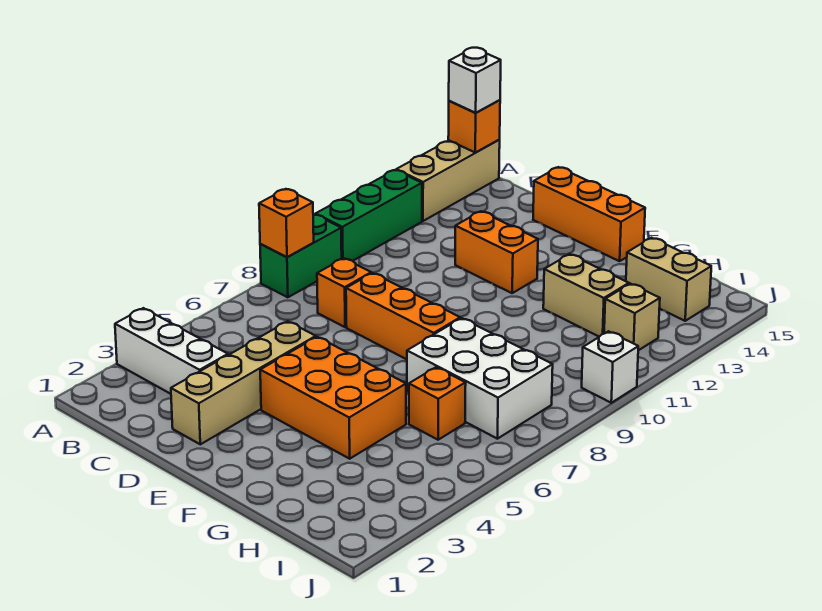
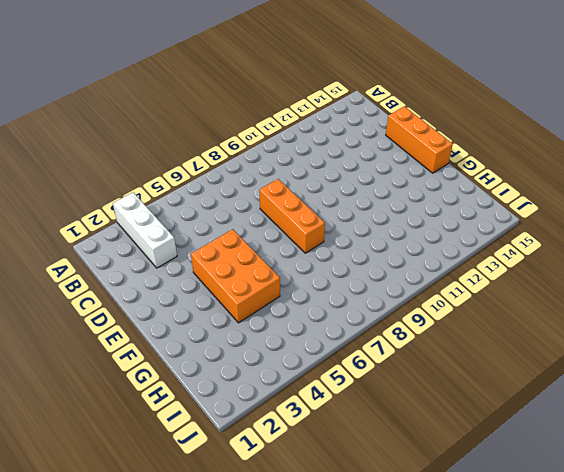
none -> green brick A8:A9 level 1
none -> green brick A10:A12 level 1
none -> tan brick A13:A15 level 1

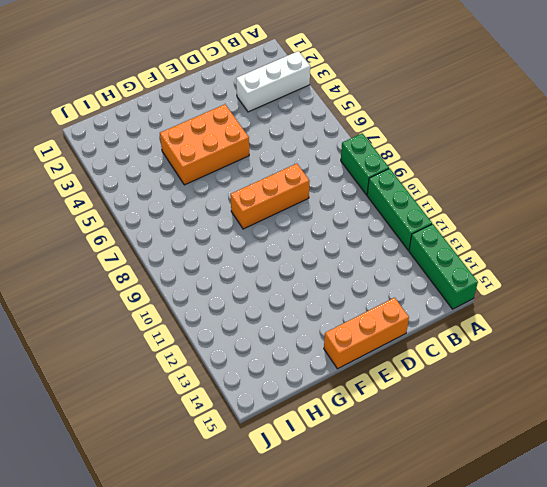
green brick A13:A15 level 1 -> tan brick A13:A15 level 1
none -> orange brick C8 level 1
none -> tan brick D2:D5 level 1
none -> orange brick D12:E12 level 1

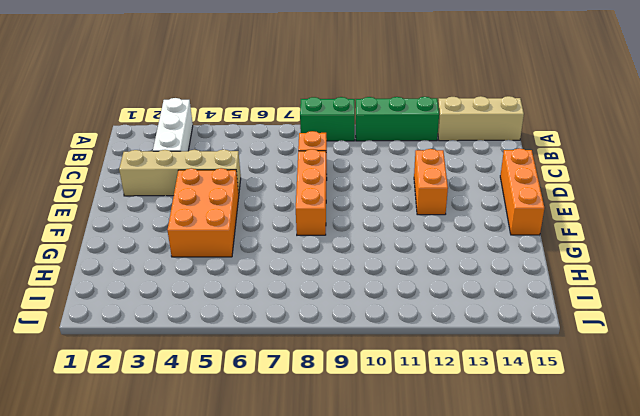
none -> white brick G7:I8 level 1
none -> tan brick G12:H12 level 1
none -> orange brick H6 level 1

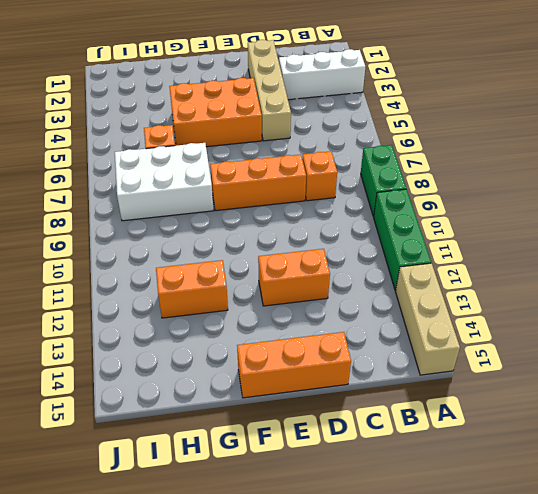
orange brick G12:H12 level 1 -> tan brick G12:H12 level 1
none -> tan brick H14:I14 level 1
none -> tan brick I12 level 1
none -> white brick J10 level 1

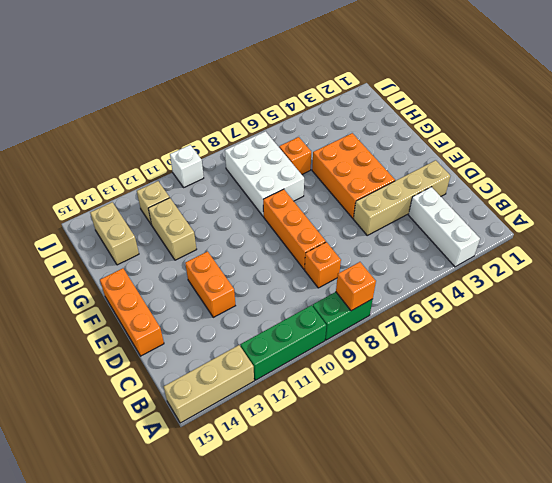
none -> orange brick A15 level 2
none -> white brick A15 level 3

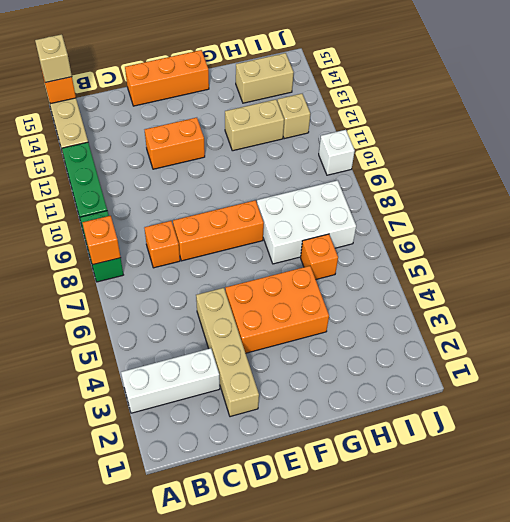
tan brick A15 level 3 -> white brick A15 level 3

